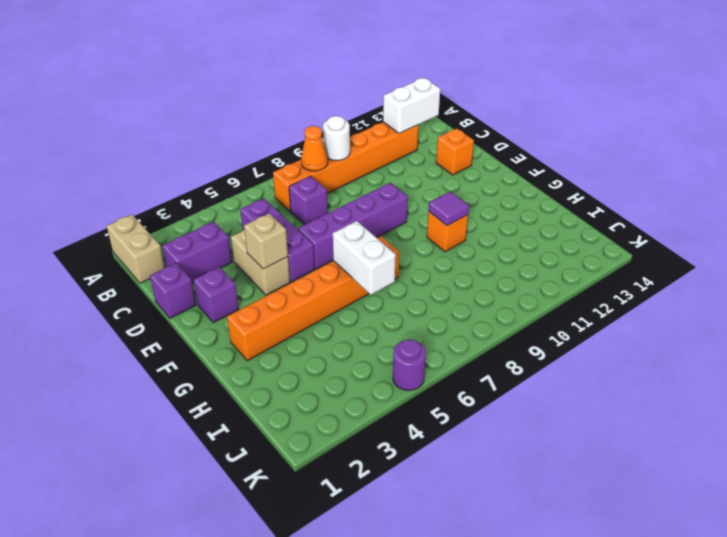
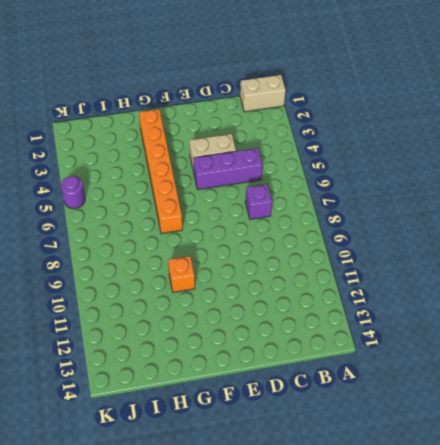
none -> orange brick B7:B12 level 1
none -> purple brick C2:C3 level 1
none -> purple brick D1 level 1

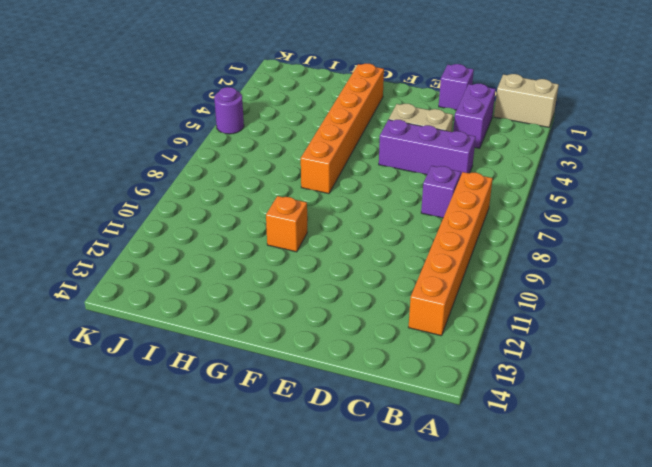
none -> orange brick D13 level 1
none -> purple brick E2 level 1
none -> purple brick E6:E9 level 1

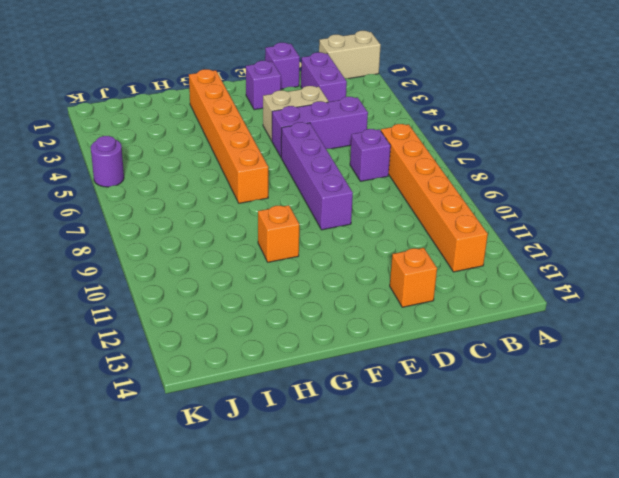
none -> orange cone B8 level 2
none -> white round brick B9 level 2
none -> white brick B12:B13 level 2

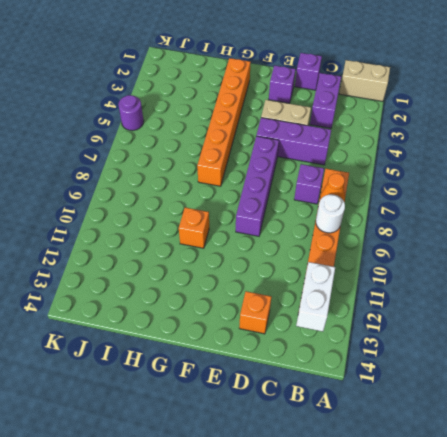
none -> tan brick E4 level 2
none -> white brick G6:H6 level 2
none -> purple tile G10 level 2

